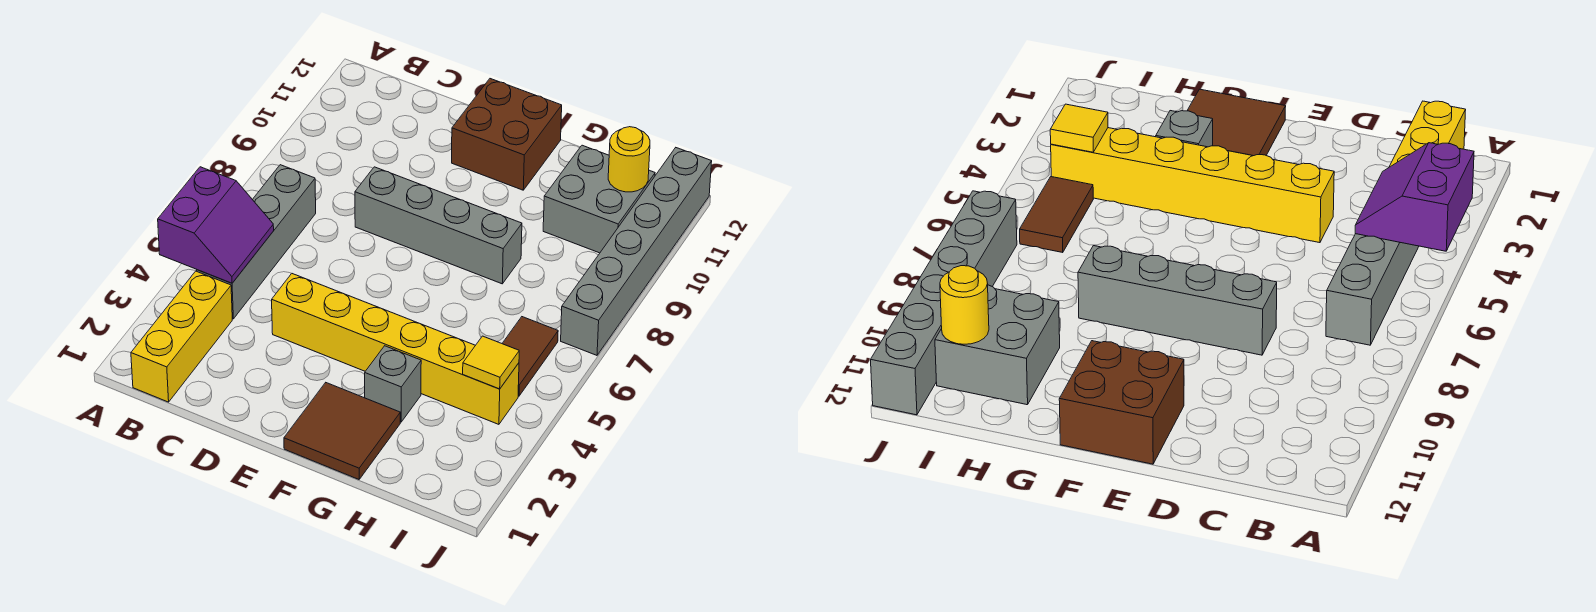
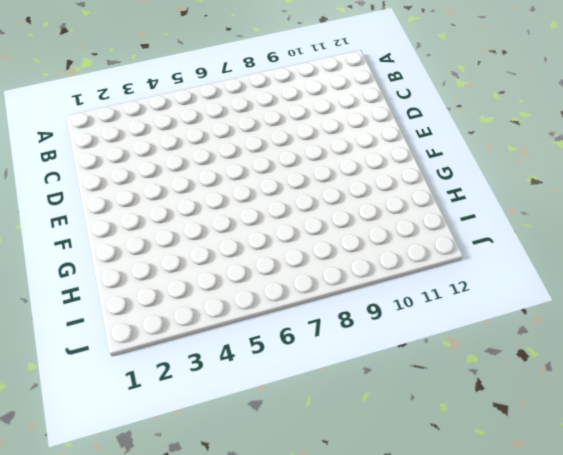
none -> yellow brick B1:B3 level 1
none -> grey brick B4:B7 level 1
none -> yellow brick D4:I4 level 1

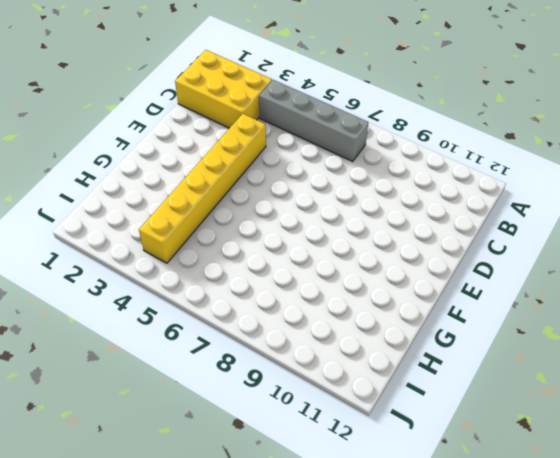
yellow brick B1:C3 level 1 -> yellow brick B1:B3 level 1
none -> grey brick D8:G8 level 1
none -> brown brick E11:F12 level 1
none -> brown tile F1:G2 level 1

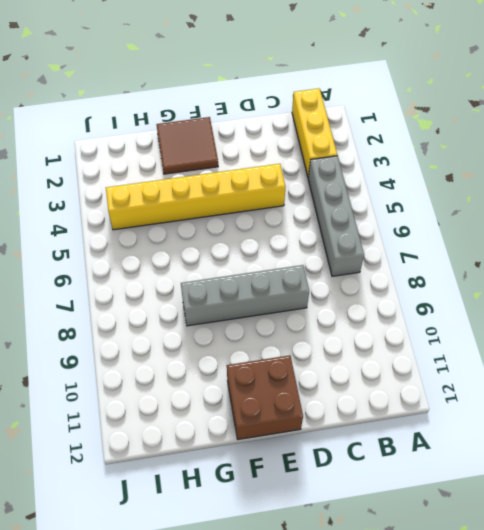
none -> grey brick G3 level 1
none -> grey brick H10:I11 level 1
none -> brown tile I5:I6 level 1

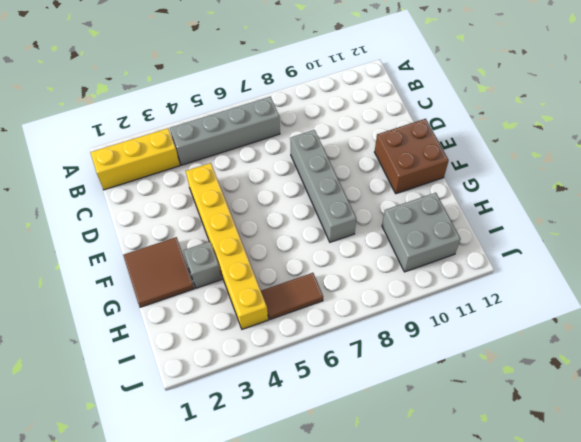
none -> grey brick J7:J12 level 1
none -> purple slope A4:B5 level 2 top A
none -> yellow tile I4 level 2

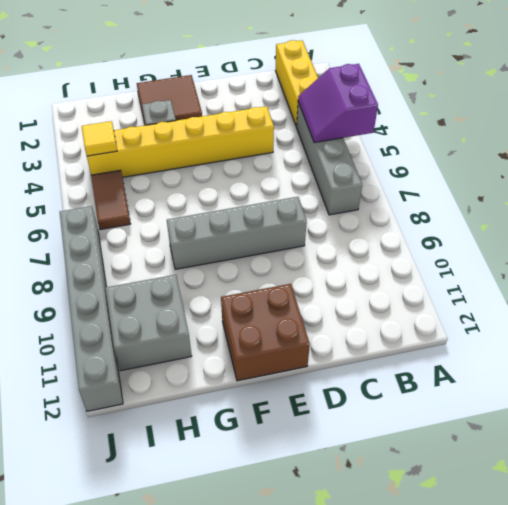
none -> yellow round brick I11 level 2

